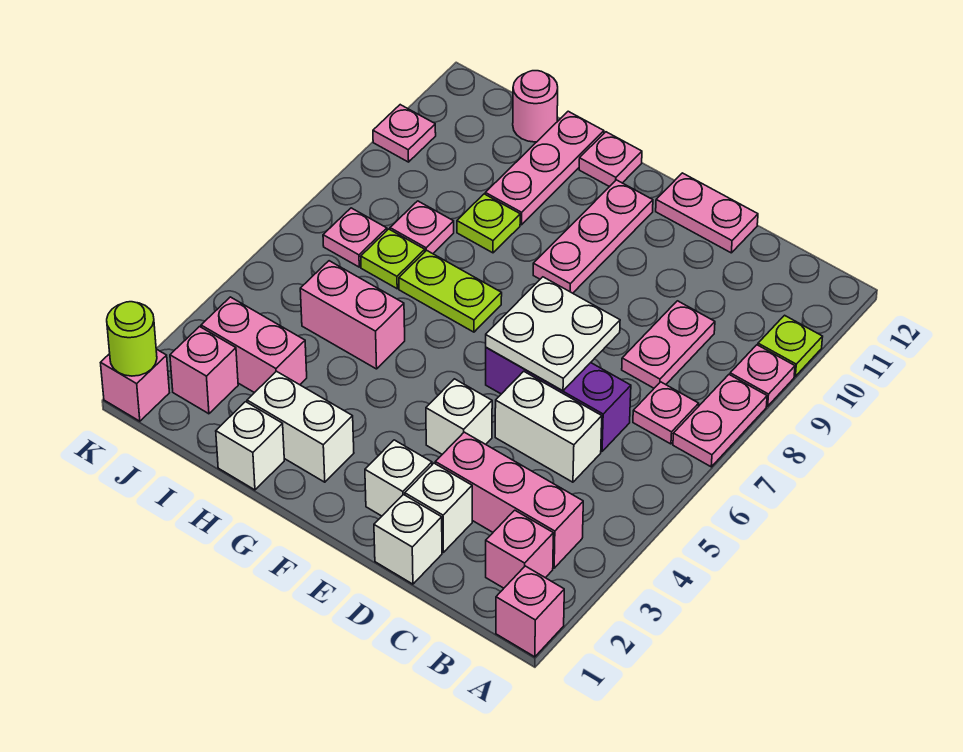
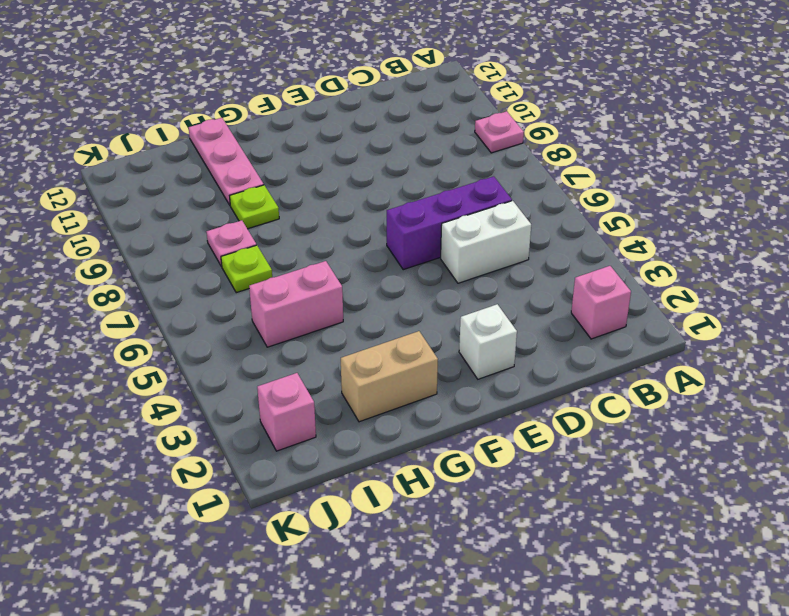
tan brick G2:H2 level 1 -> white brick G2:H2 level 1
none -> pink brick A1 level 1
none -> pink plate A7:A8 level 1
none -> lime plate A10 level 1
none -> pink brick B3:D3 level 1

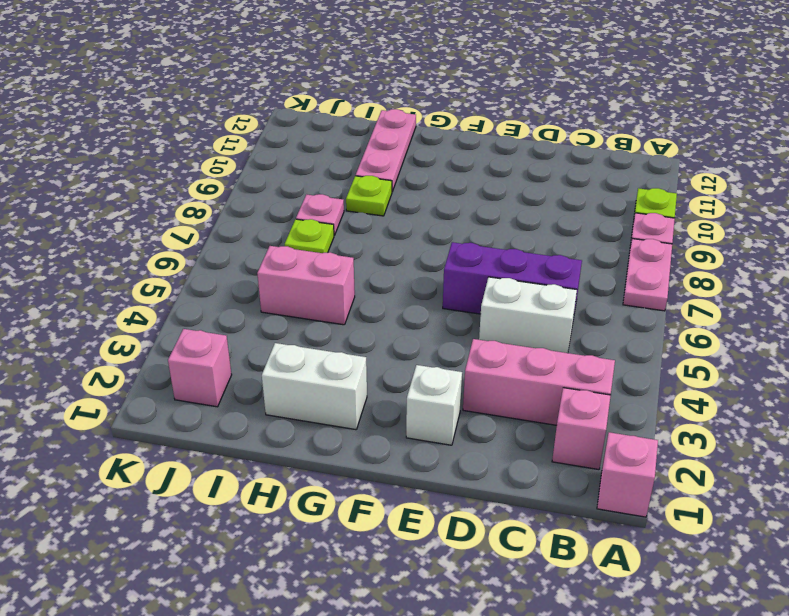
none -> pink plate B7 level 1
none -> pink plate C8:C9 level 1
none -> white brick D1 level 1
none -> white brick D2 level 1

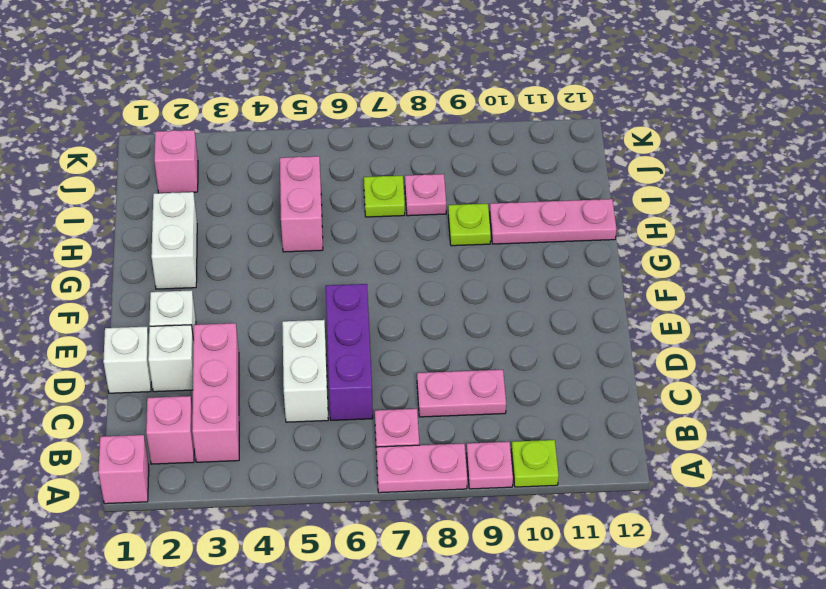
none -> pink plate D12:E12 level 1
none -> white brick E4 level 1
none -> pink plate F9:F11 level 1
none -> lime plate G7:H7 level 1

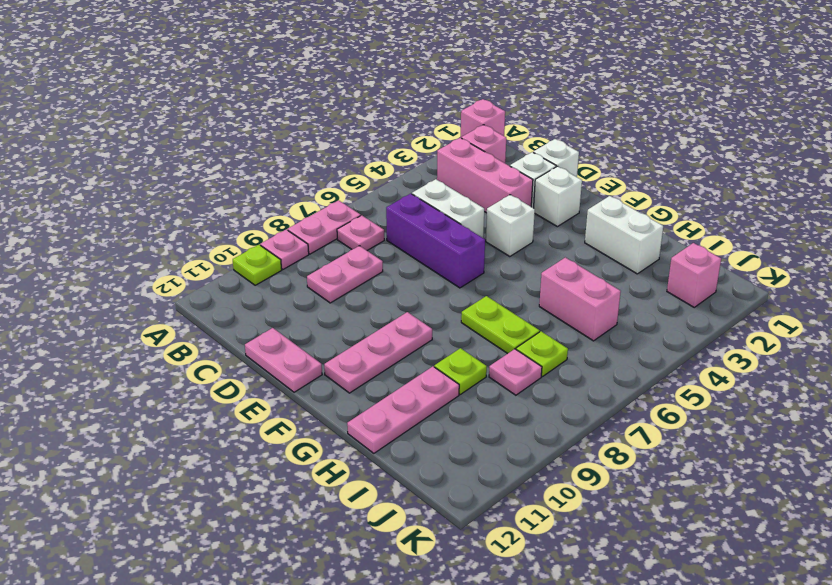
none -> pink plate G12 level 1
none -> white brick H1 level 1
none -> pink brick I3:J3 level 1
none -> pink round brick I12 level 1

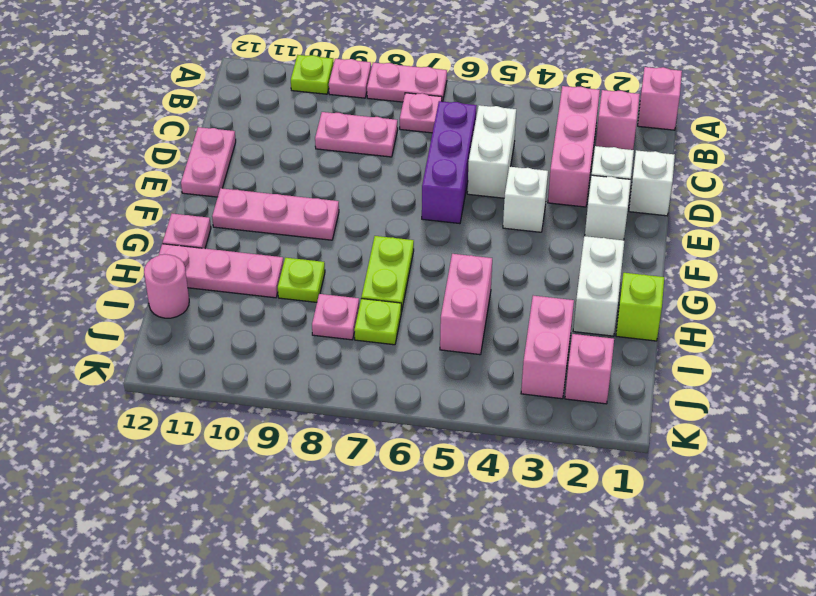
lime brick H1 level 1 -> white brick H1 level 1
none -> pink plate J7 level 1
none -> pink brick K1 level 1
none -> pink plate K10 level 1
none -> white plate D6:E7 level 2

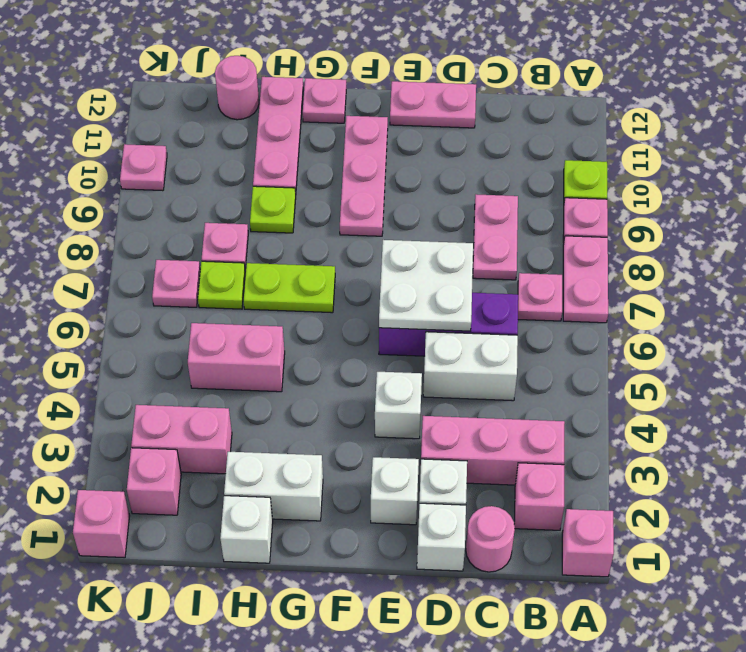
pink round brick C1 level 1 -> none
none -> lime round brick K1 level 2

